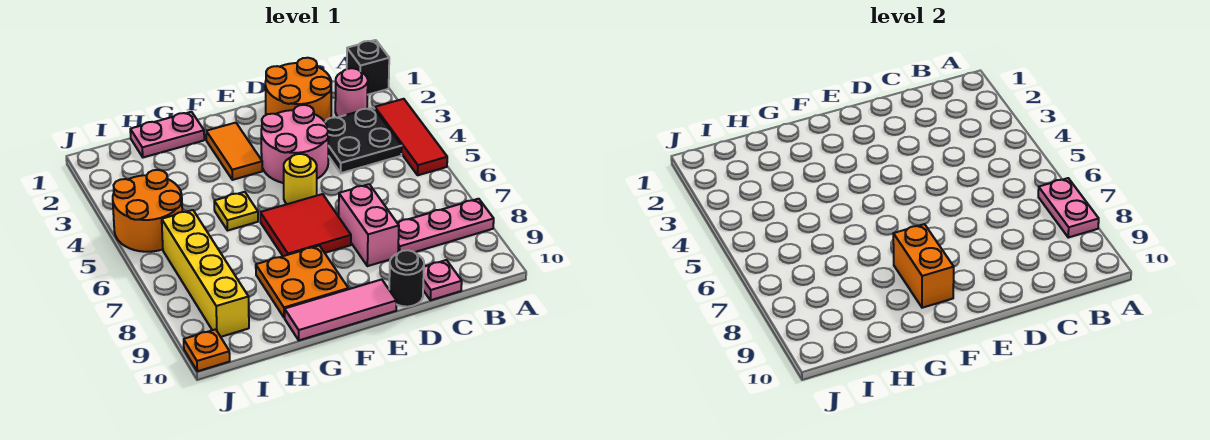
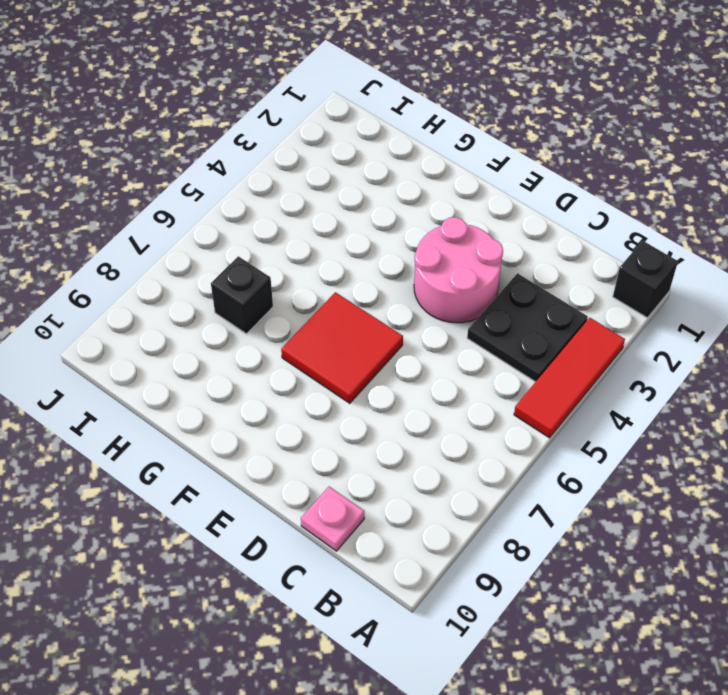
black brick H7 level 1 -> none
none -> pink plate A8:C8 level 1
none -> pink round brick B2 level 1
none -> orange round brick C1:D2 level 1

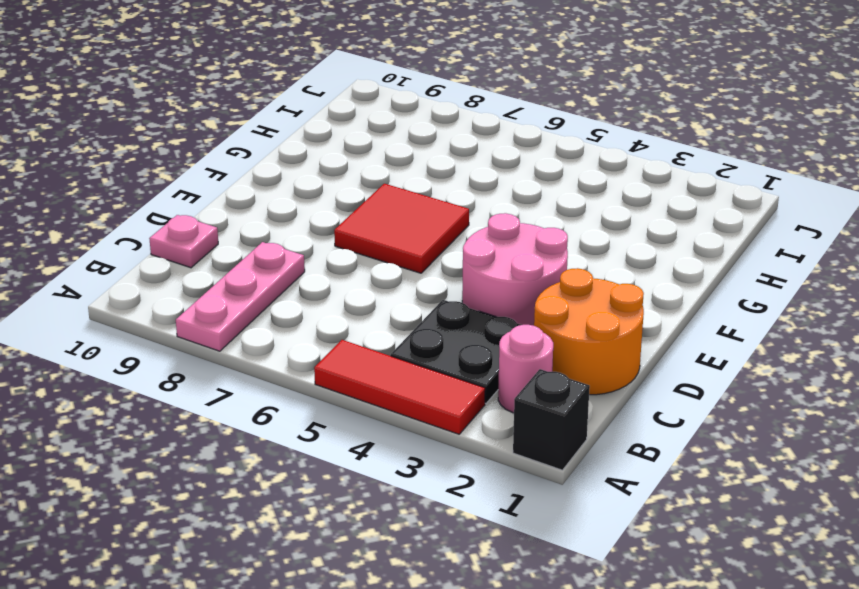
none -> pink brick D7:D8 level 1
none -> black round brick D10 level 1
none -> yellow round brick E5 level 1

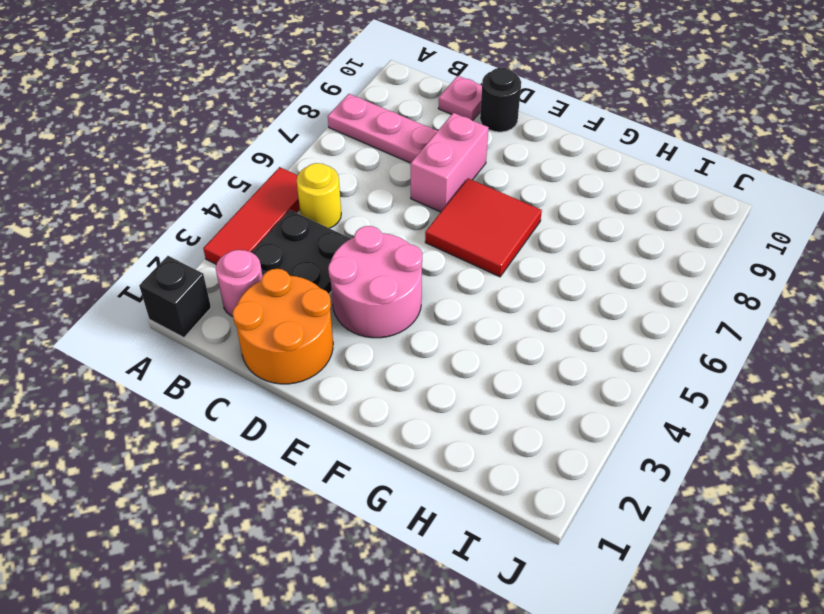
yellow round brick B5 level 1 -> yellow round brick E5 level 1
none -> pink tile E10:G10 level 1
none -> orange tile F2:F3 level 1
none -> orange plate F8:G9 level 1

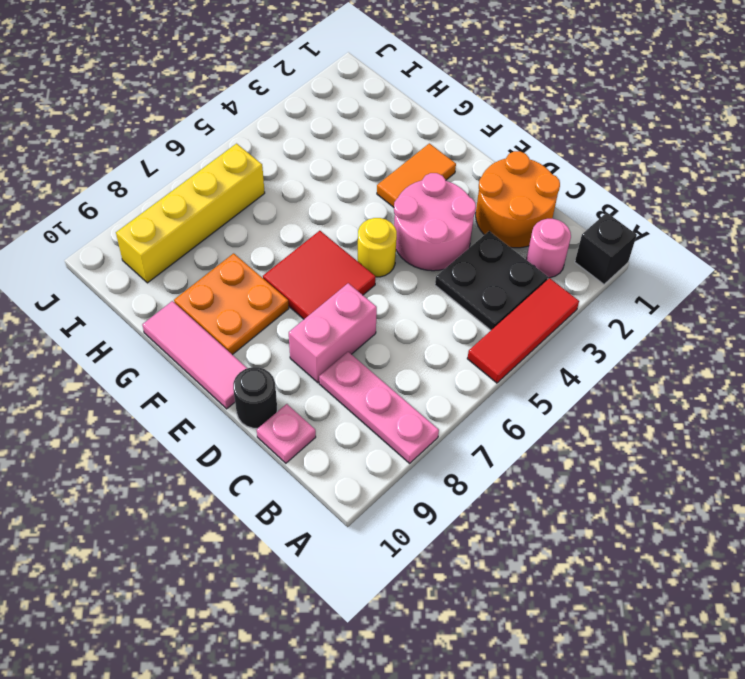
none -> pink plate G1:H1 level 1
none -> yellow plate G5 level 1
none -> orange round brick I4:J5 level 1

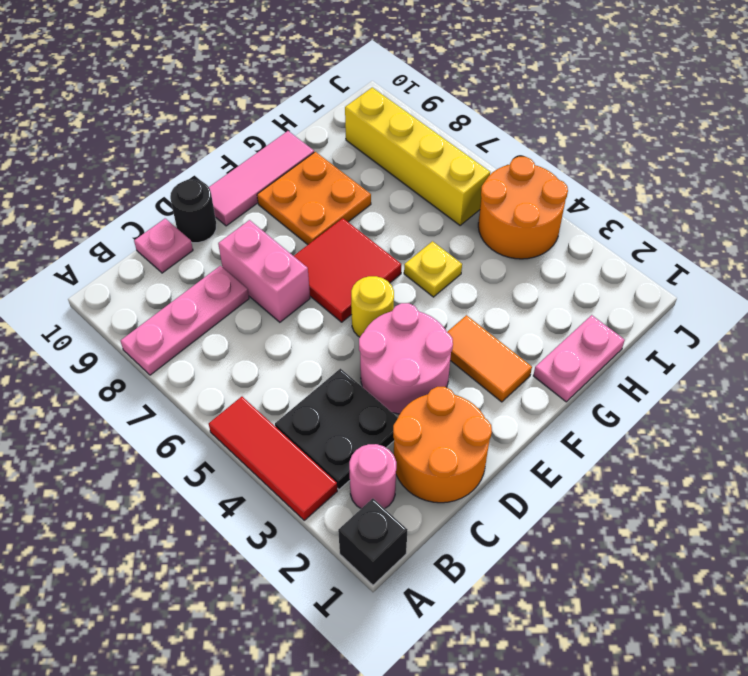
none -> orange plate J10 level 1
none -> pink plate A7:A8 level 2
none -> orange brick F8:F9 level 2

